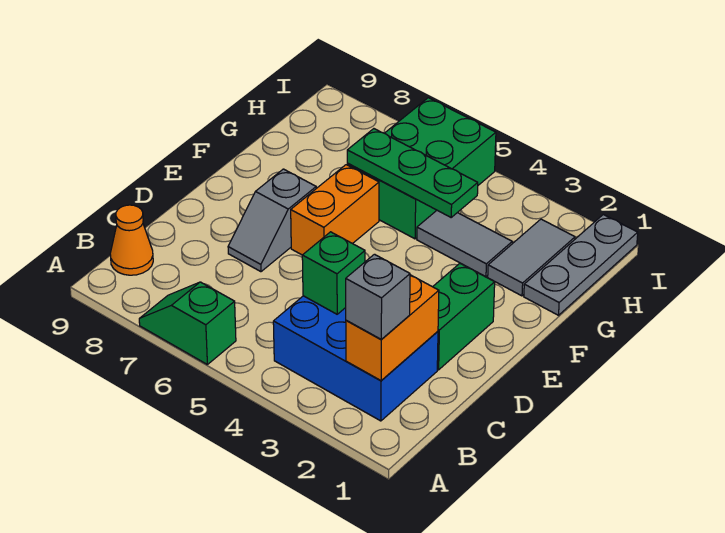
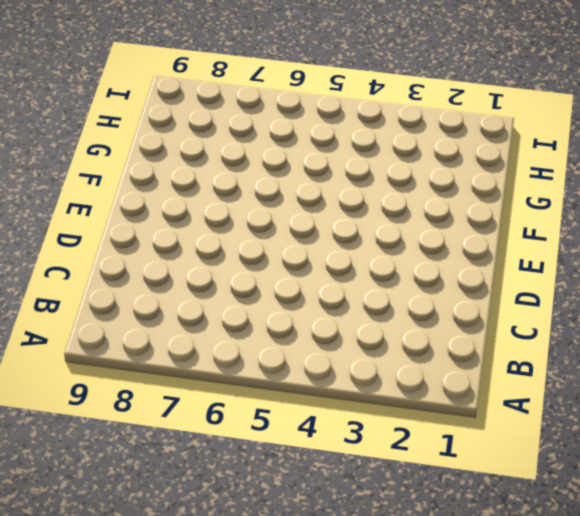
none -> green slope A6:A7 level 1 top 6
none -> blue brick B2:C4 level 1
none -> orange cone B9 level 1

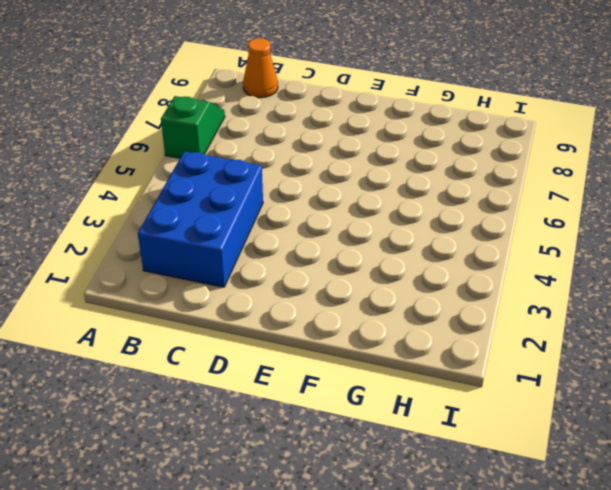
none -> green brick D2:E2 level 1
none -> grey slope D7:E7 level 1 top E
none -> orange brick E6:F6 level 1

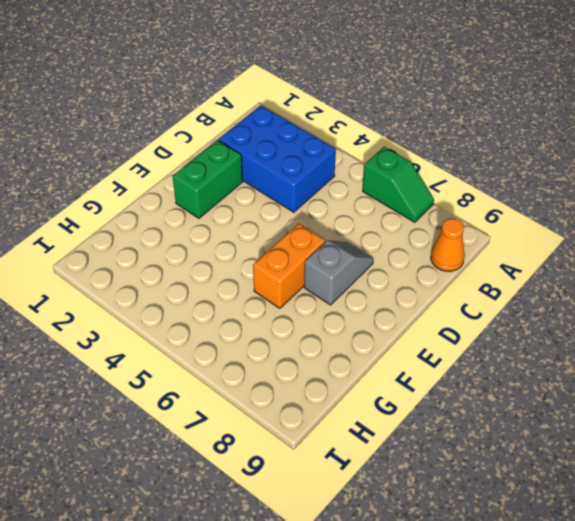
none -> grey plate G1:I1 level 1
none -> grey tile G2:H2 level 1
none -> grey tile G3:G4 level 1

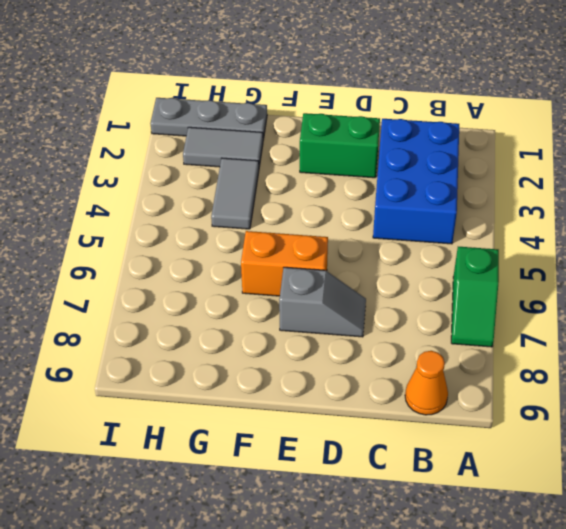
none -> green brick G5:I6 level 1
none -> orange brick B2:C2 level 2
none -> green brick C4 level 2

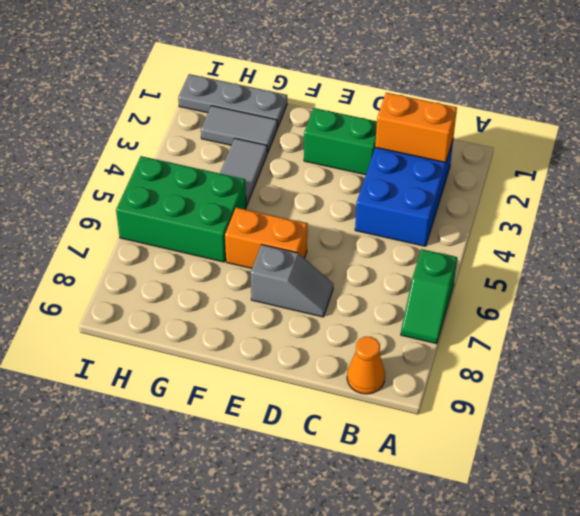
none -> green brick C4 level 2
none -> green plate G4:G6 level 2
none -> grey brick B2 level 3

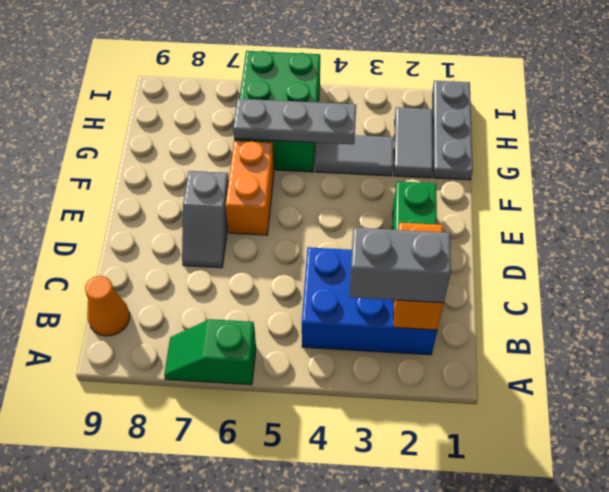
grey brick B2:B3 level 3 -> grey brick B2 level 3
grey plate G4:G6 level 2 -> green plate G4:G6 level 2
none -> green brick C4 level 2

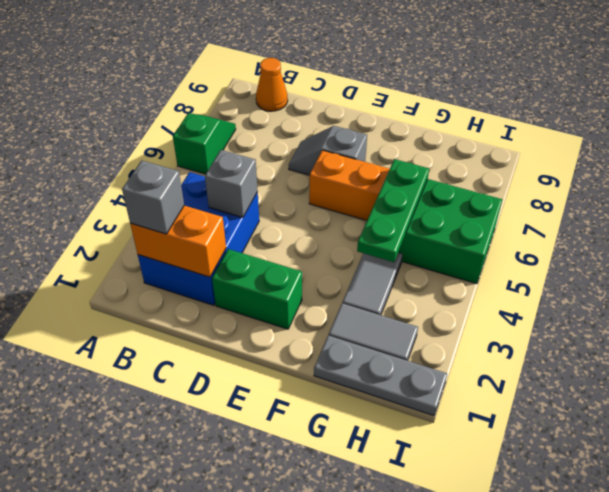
grey brick C4 level 2 -> green brick C4 level 2

